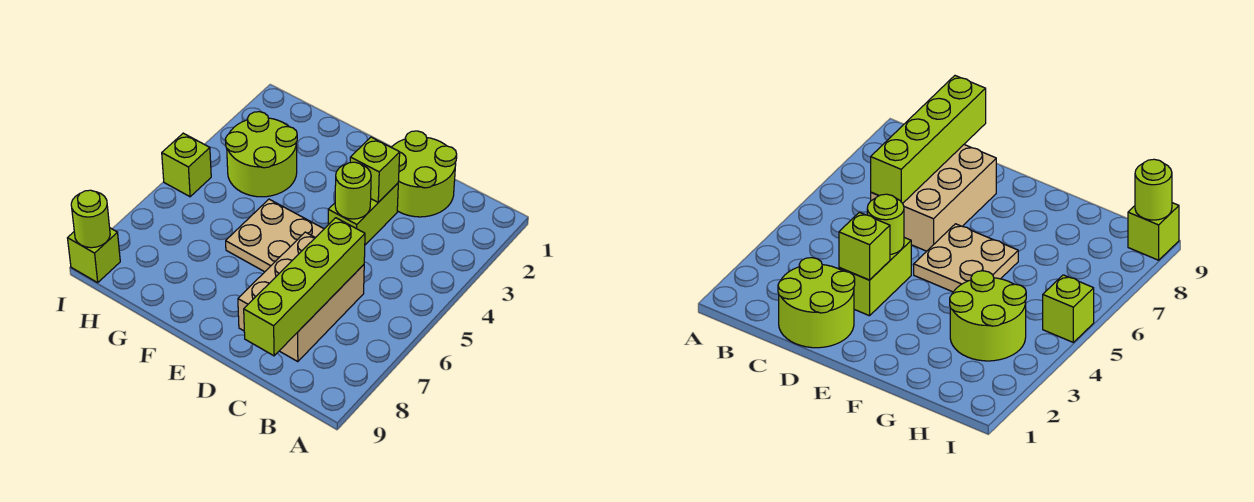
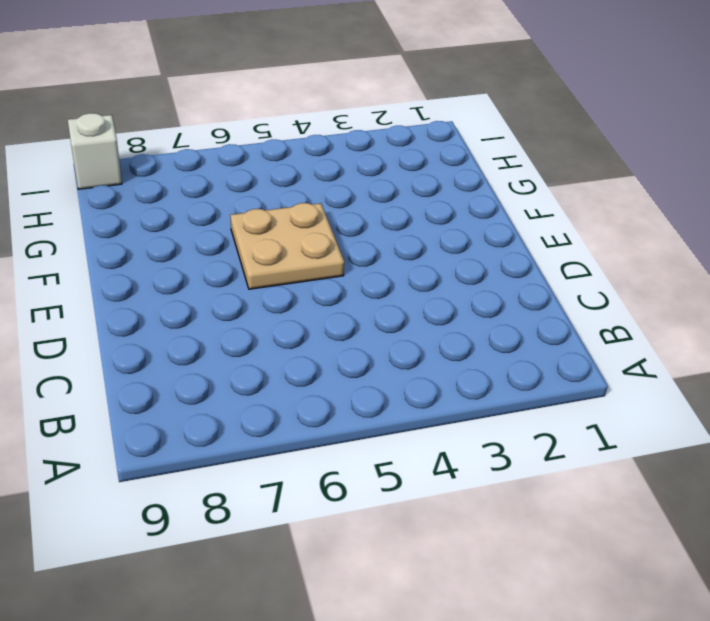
white brick I9 level 1 -> lime brick I9 level 1
none -> lime round brick C1:D2 level 1
none -> tan brick C6:D8 level 1

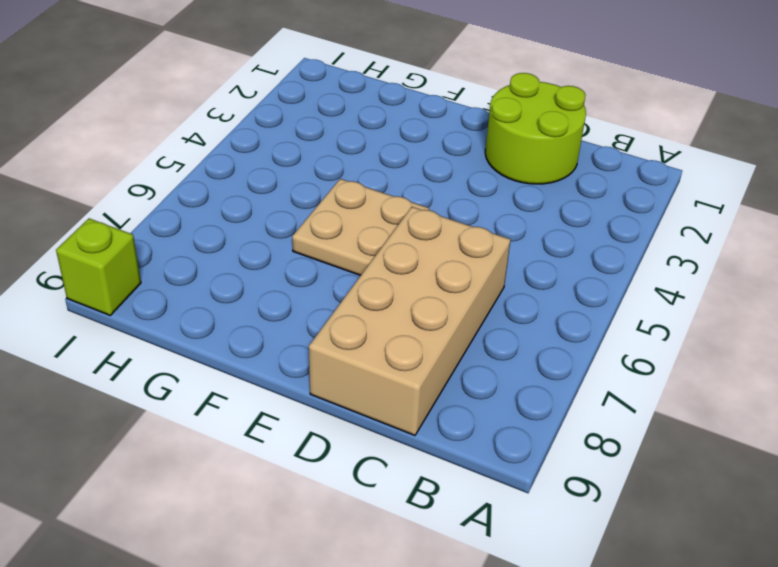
tan brick C6:D9 level 1 -> tan brick C6:D8 level 1
none -> lime brick D3:D4 level 1
none -> lime round brick G3:H4 level 1

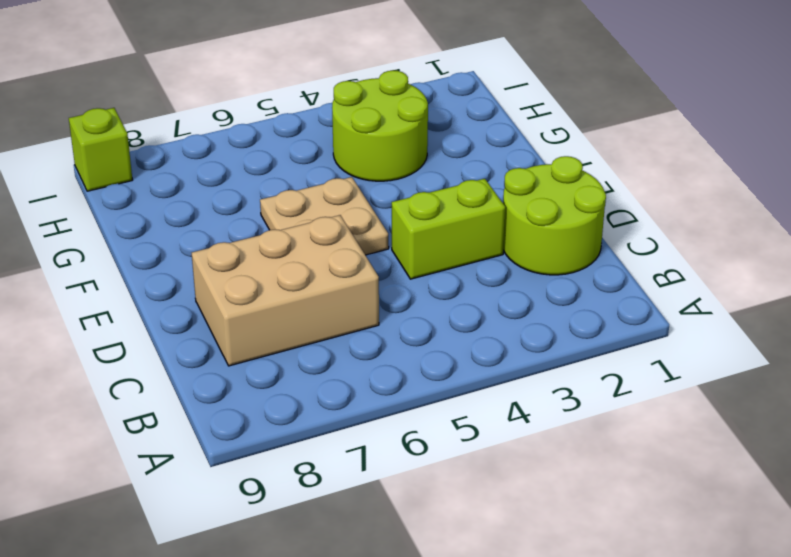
none -> lime brick I5 level 1
none -> lime brick C6:C9 level 2

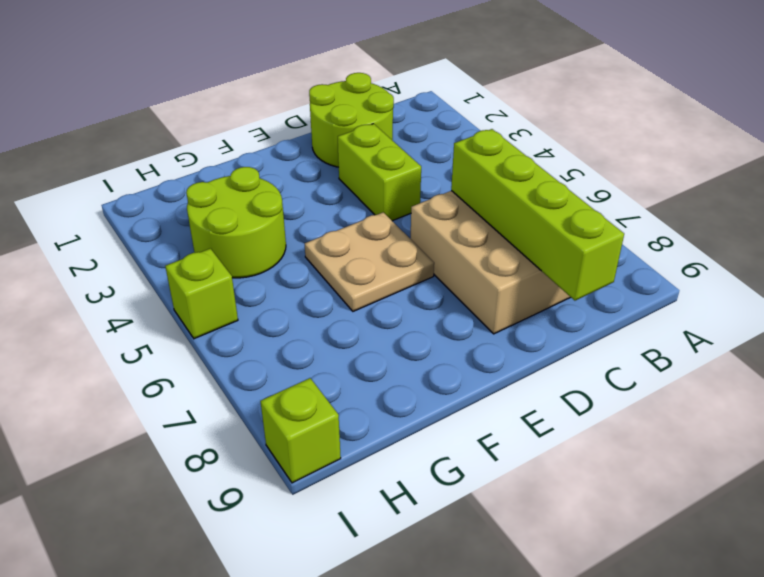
none -> lime brick D3 level 2
none -> lime round brick D4 level 2

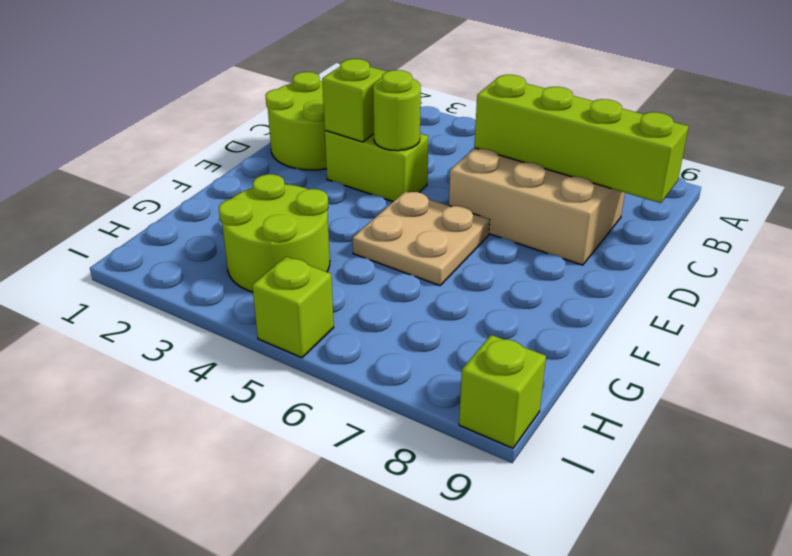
none -> lime round brick I9 level 2

